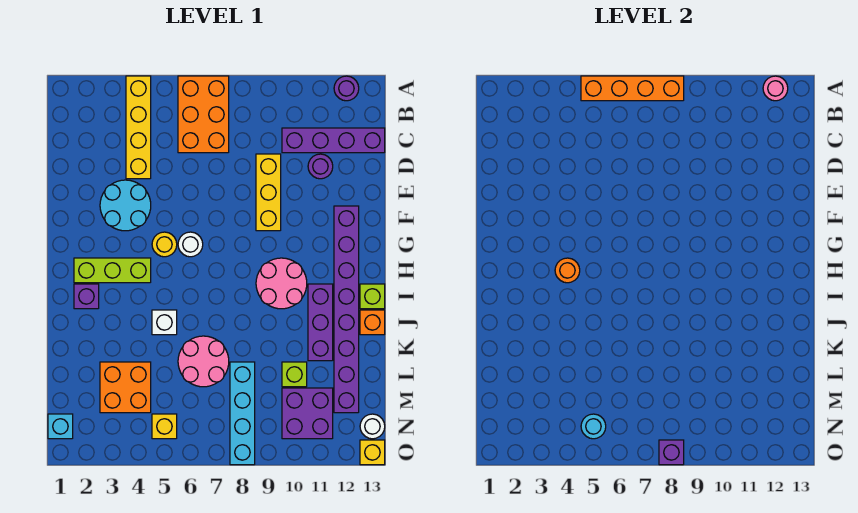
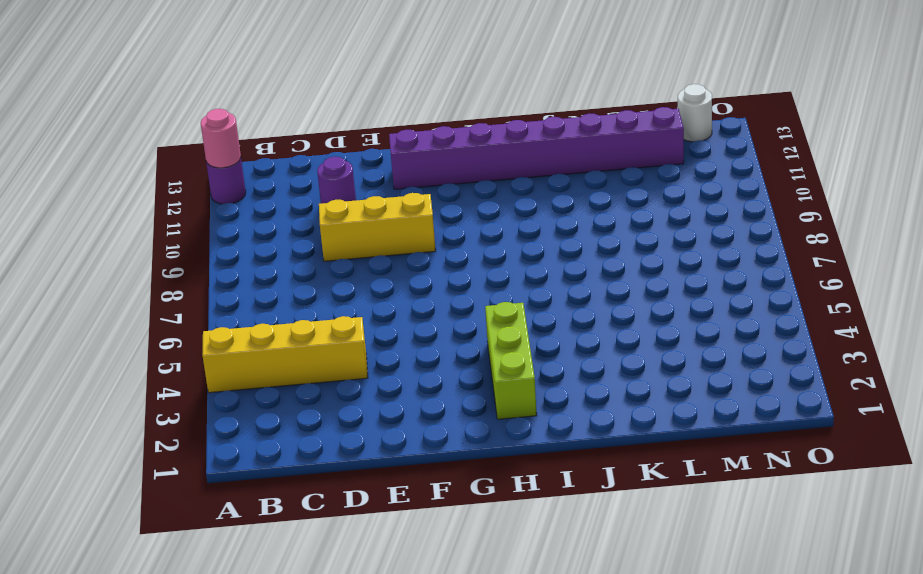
none -> orange brick A6:C7 level 1
none -> purple brick C10:C13 level 1
none -> cyan round brick E3:F4 level 1
none -> yellow round brick G5 level 1

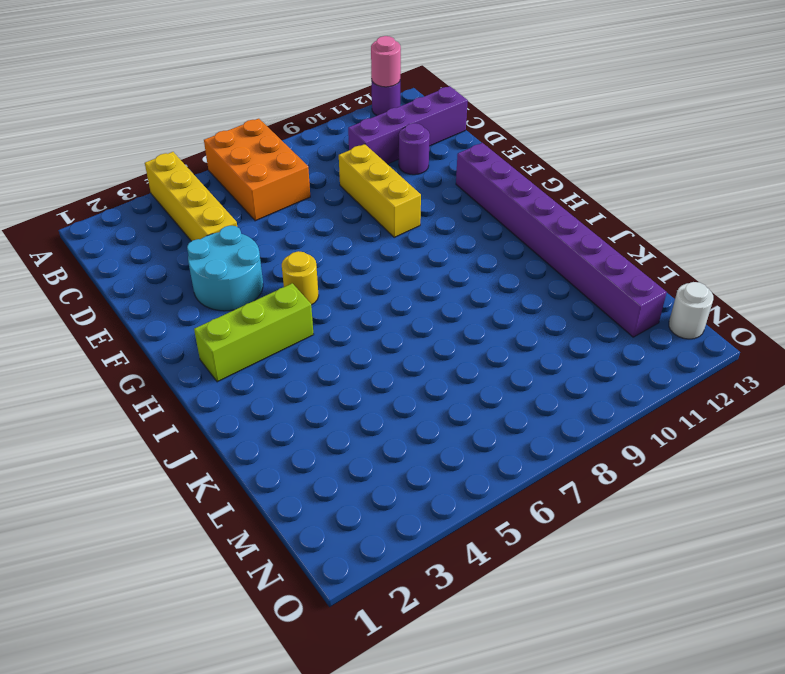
none -> white round brick G6 level 1
none -> pink round brick H9:I10 level 1
none -> purple brick I2 level 1
none -> purple brick I11:K11 level 1

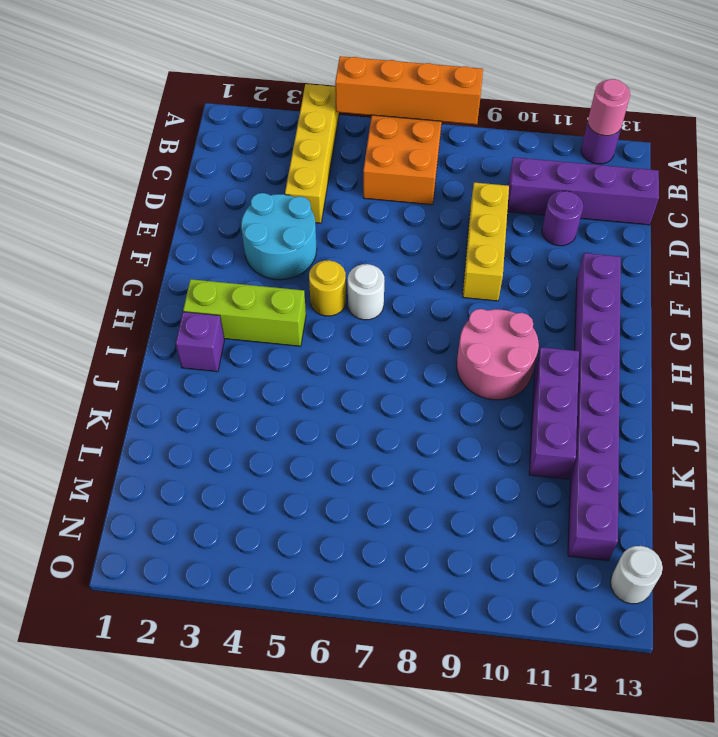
none -> lime brick I13 level 1
none -> white brick J5 level 1
none -> orange brick J13 level 1
none -> pink round brick K6:L7 level 1

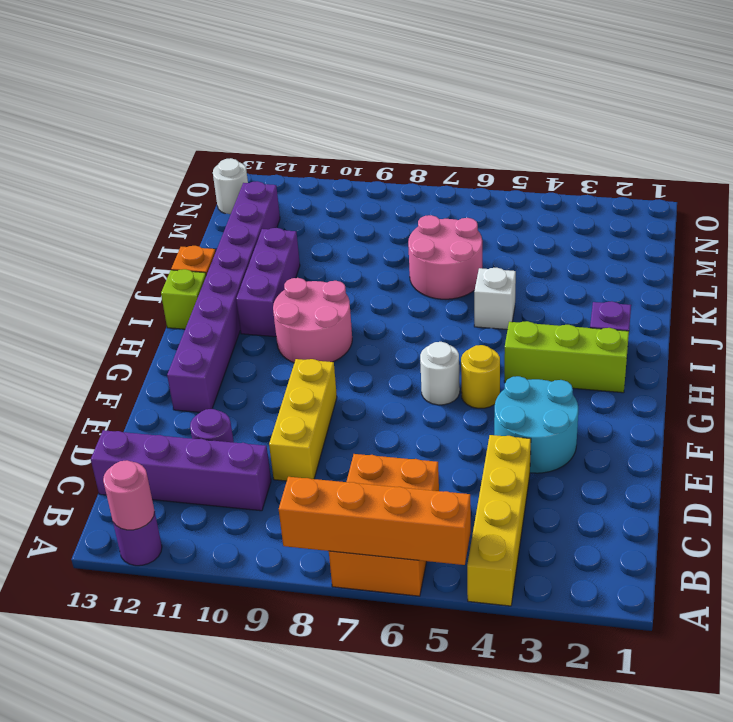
none -> orange brick L3:M4 level 1
none -> cyan brick L8:O8 level 1
none -> lime brick L10 level 1
none -> purple brick M10:N11 level 1

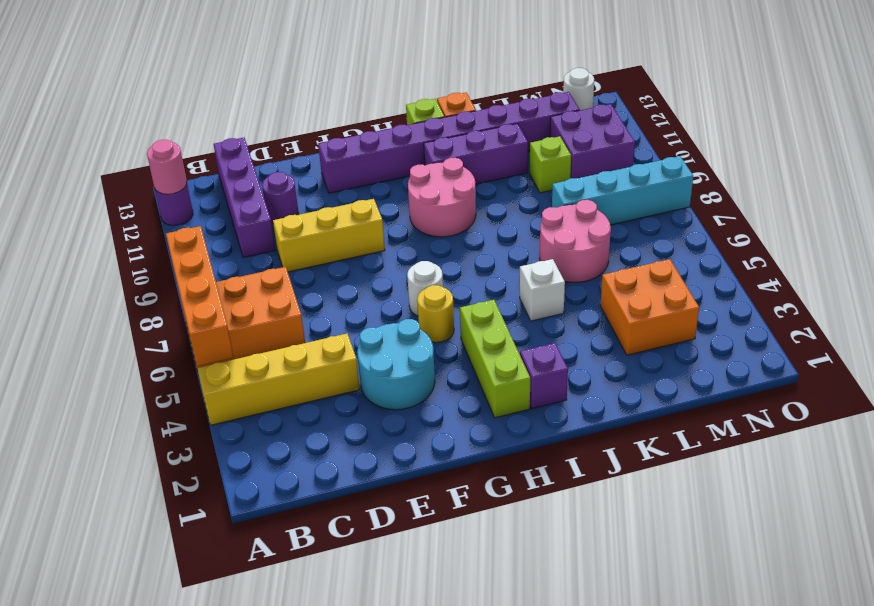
none -> cyan brick N1 level 1
none -> yellow brick N5 level 1
none -> yellow brick O13 level 1
none -> orange round brick H4 level 2

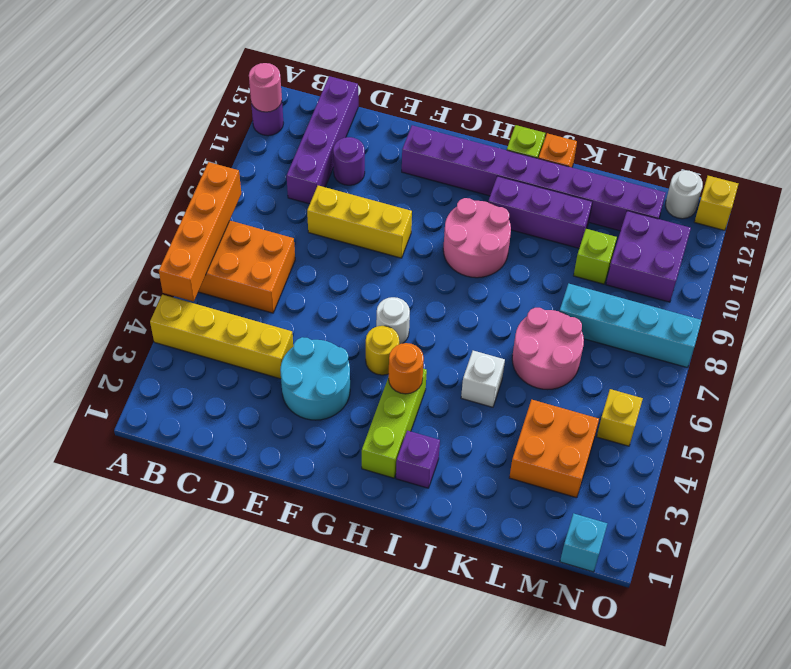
none -> cyan round brick N5 level 2
none -> purple brick O8 level 2

